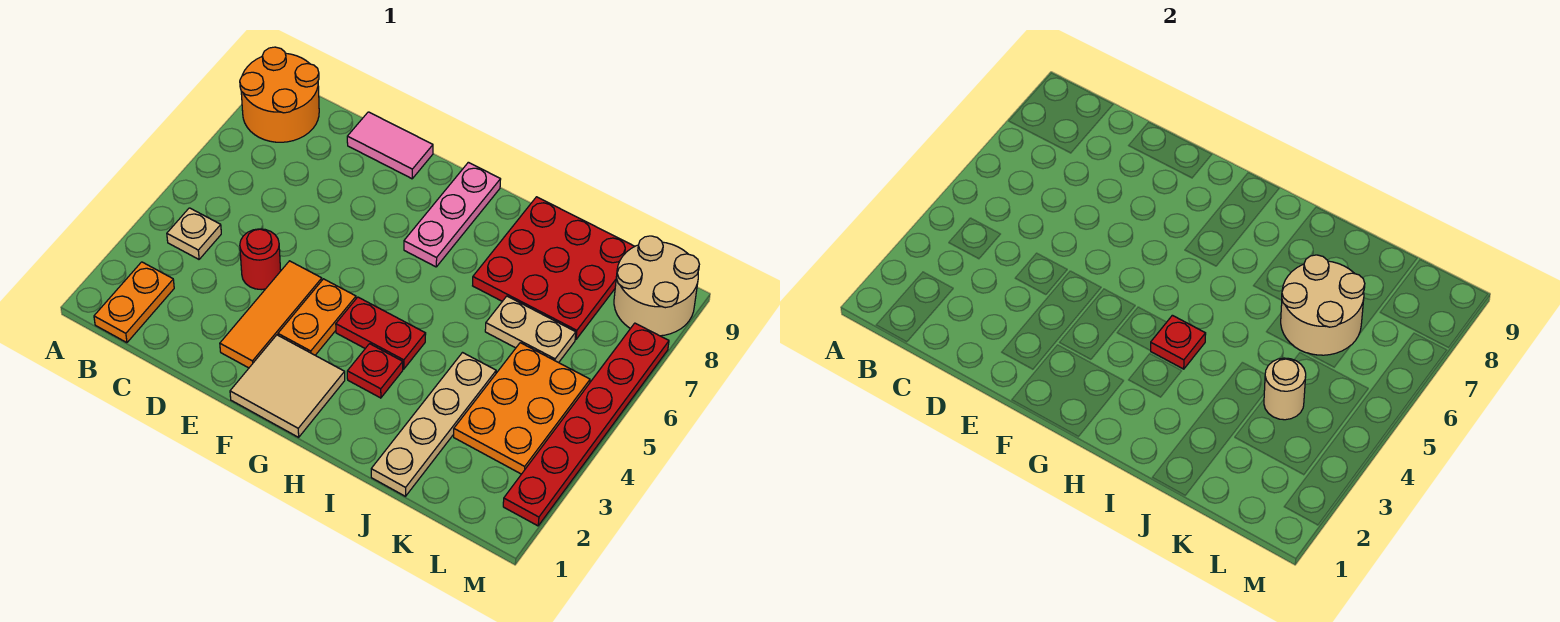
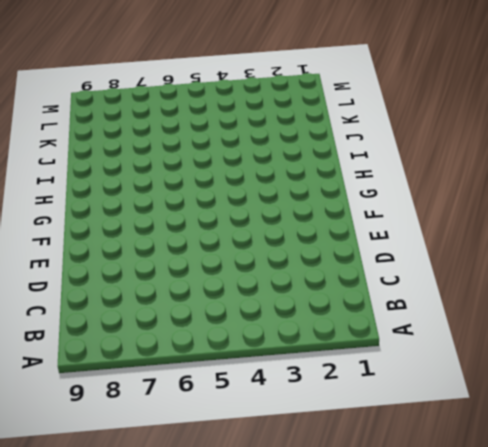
none -> orange round brick A8:B9 level 1
none -> orange plate B1:B2 level 1
none -> tan plate B4 level 1

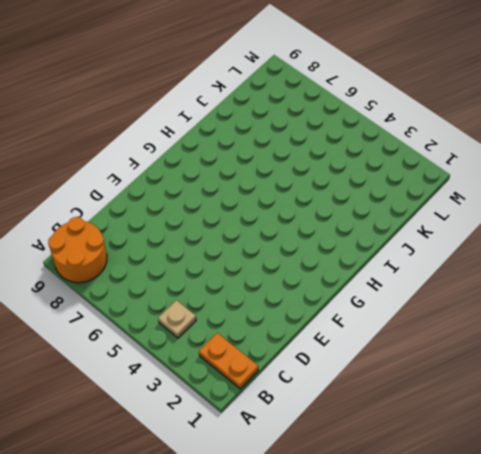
none -> red round brick D4 level 1
none -> pink tile D9:E9 level 1
none -> orange tile E2:E4 level 1

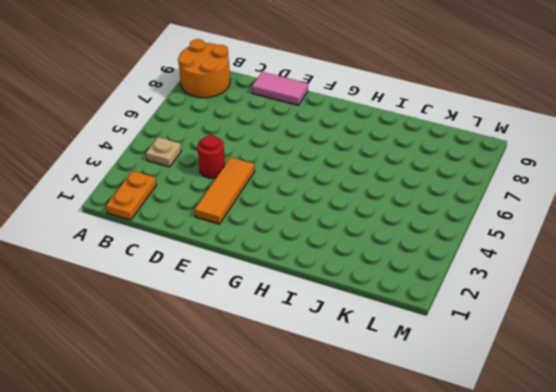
none -> tan tile F1:G2 level 1
none -> orange plate F3:F4 level 1
none -> red plate G4:H4 level 1

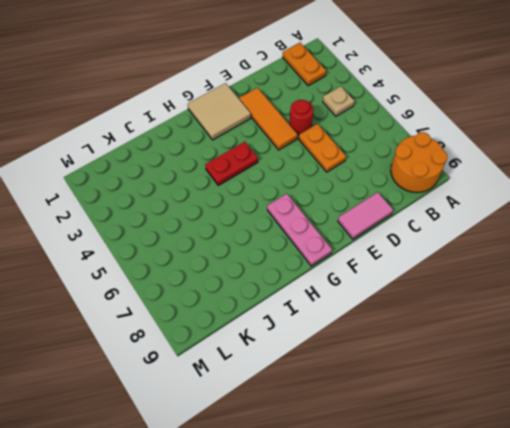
orange plate D5:D6 level 1 -> orange plate F3:F4 level 1
none -> red plate H3 level 1
none -> red plate I7:K9 level 1
none -> tan plate J1:J4 level 1

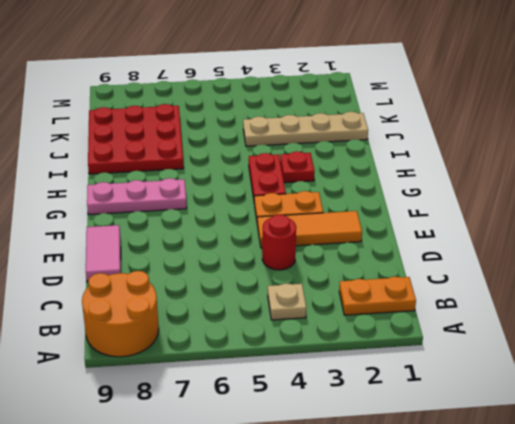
none -> tan tile F1:G2 level 1
none -> tan plate J6:K6 level 1
none -> orange plate K3:L5 level 1

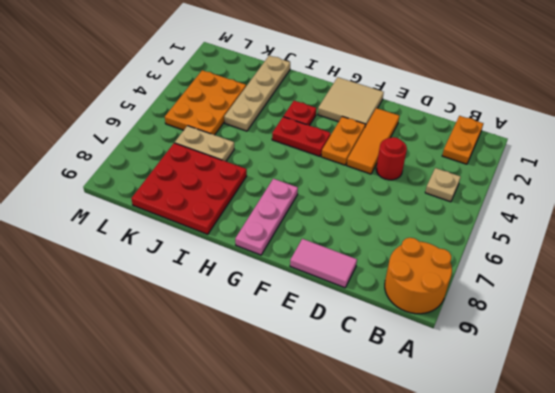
none -> tan round brick L8:M9 level 1
none -> red plate M2:M7 level 1
none -> red plate H4 level 2

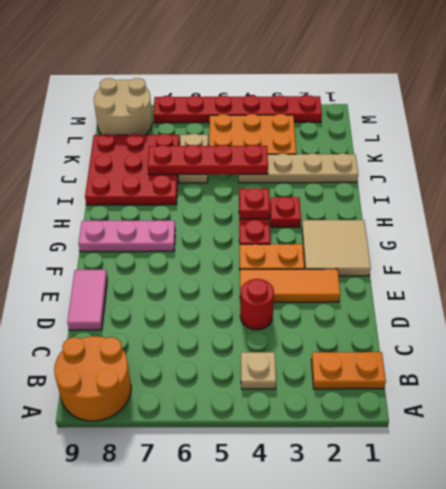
red plate J4:J7 level 2 -> tan round brick J6:K7 level 2
none -> tan round brick K4 level 2

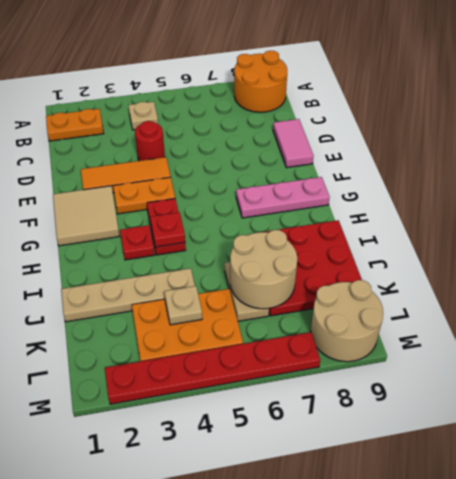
tan plate K4 level 2 -> tan round brick K4 level 2

